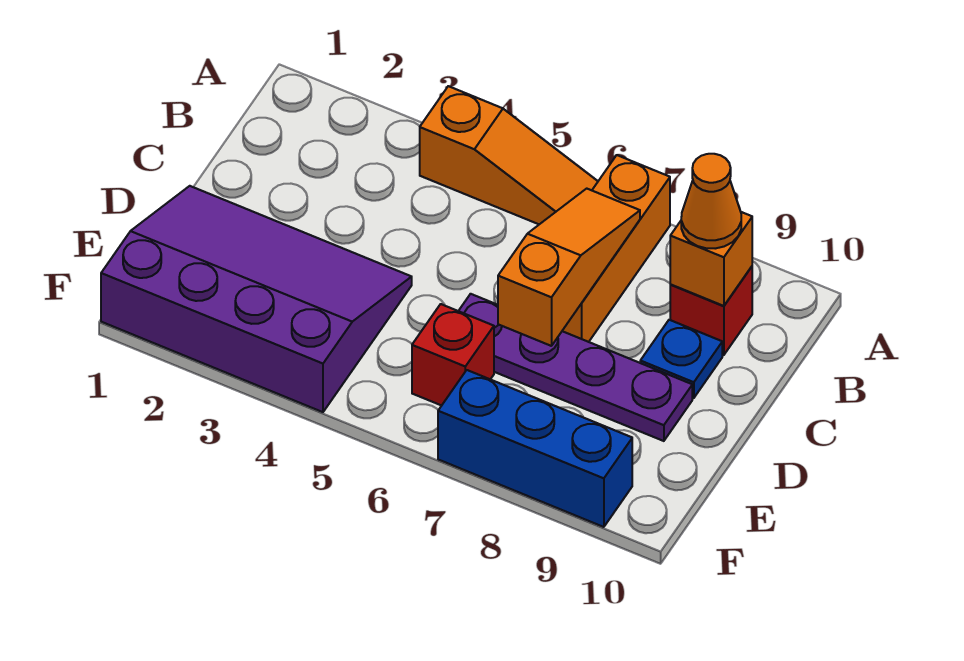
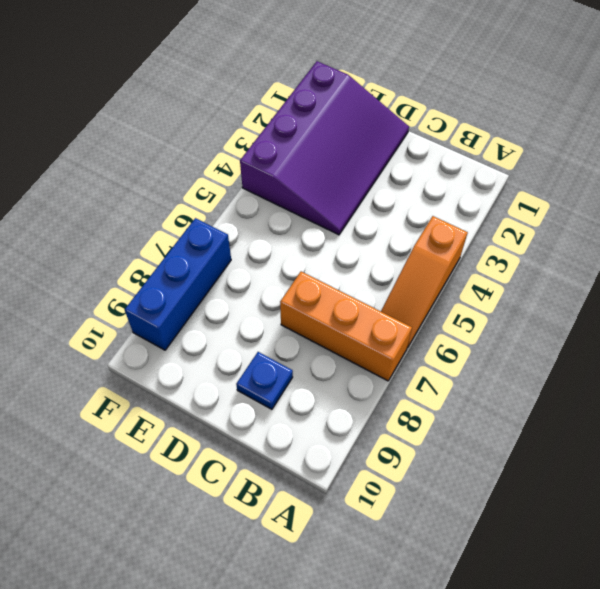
none -> red brick B9 level 1
none -> purple plate D6:D9 level 1

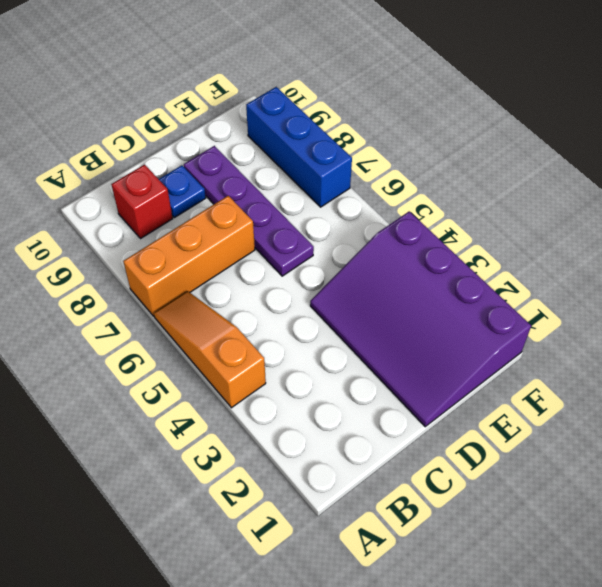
none -> red brick E6 level 1
none -> orange slope B7:D7 level 2 top D

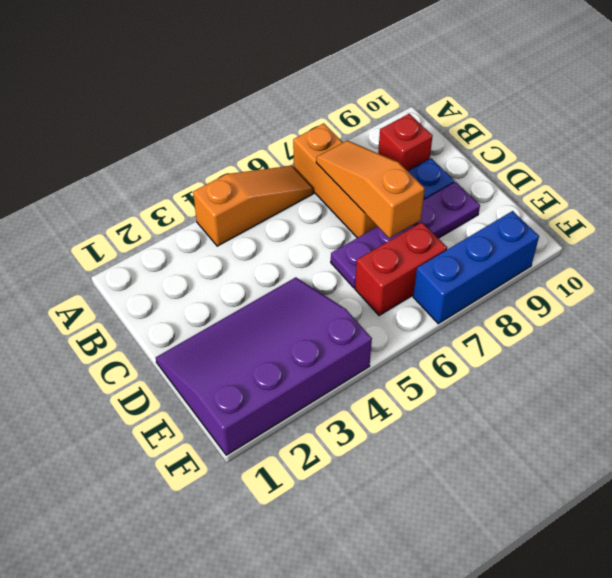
red brick E6:E7 level 1 -> red brick E6 level 1
none -> orange brick B9 level 2
none -> orange cone B9 level 3

